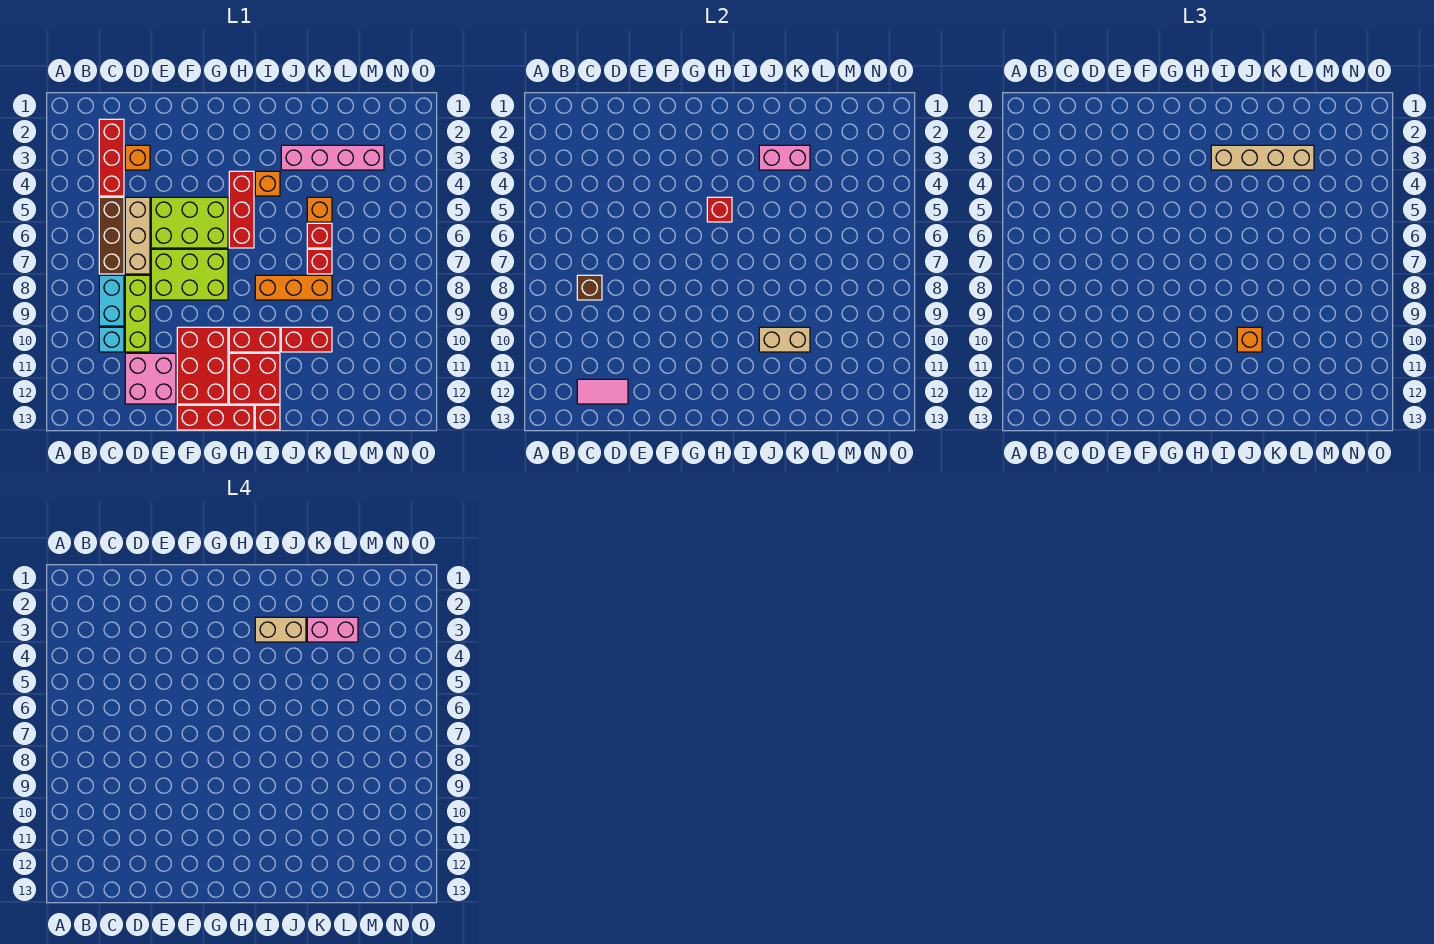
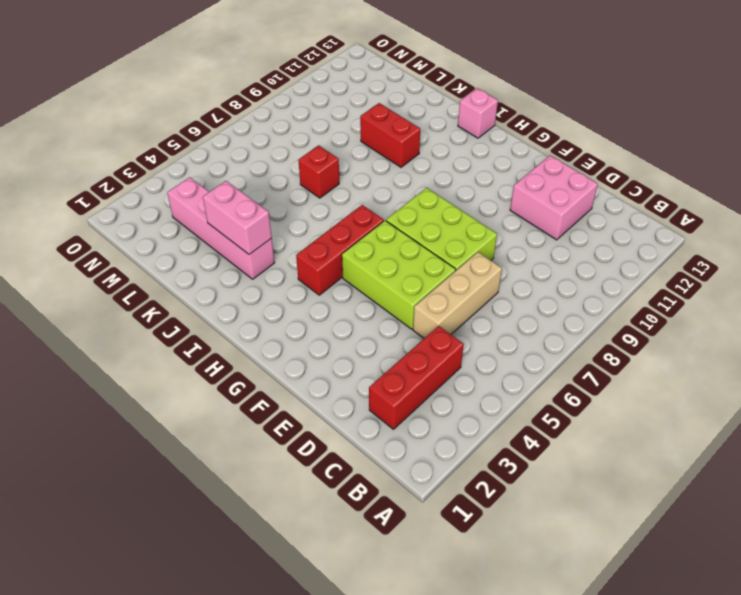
pink brick I13 level 1 -> red brick I13 level 1
none -> brown brick C5:C7 level 1
none -> cyan brick C8:C9 level 1
none -> cyan brick C10 level 1
none -> orange brick D3 level 1

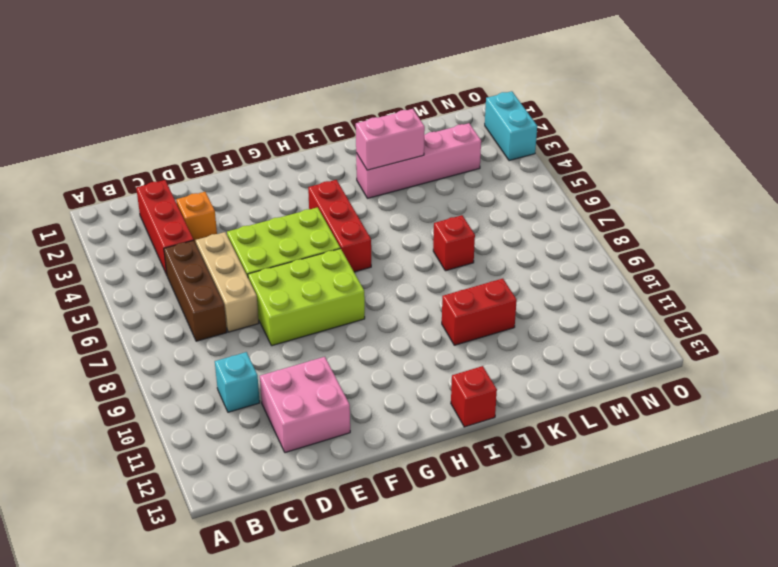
cyan brick O2:O3 level 1 -> cyan brick C8:C9 level 1
none -> lime brick D8:D10 level 1
none -> red brick F10:G12 level 1
none -> red brick F13:H13 level 1
none -> red brick H10:I10 level 1

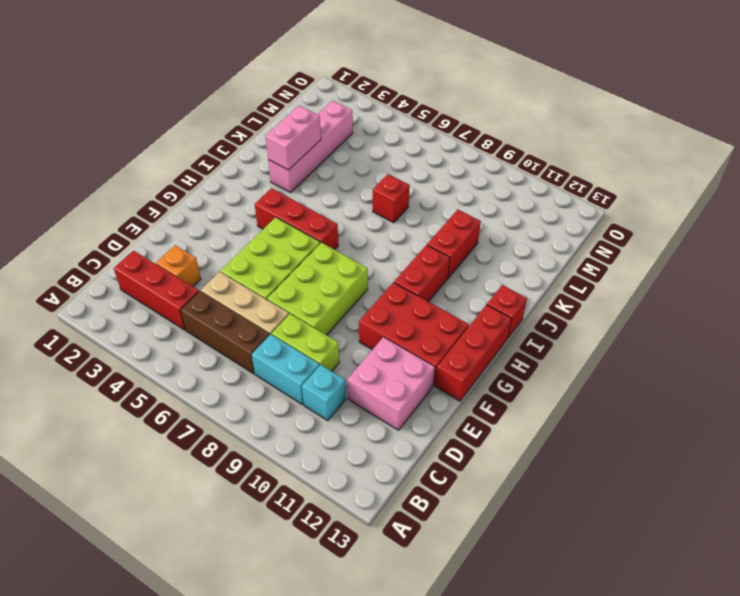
lime brick D8:D9 level 1 -> lime brick D8:D10 level 1
none -> red brick H11:I12 level 1
none -> orange brick I4 level 1
none -> orange brick I8:K8 level 1
none -> orange brick K5 level 1

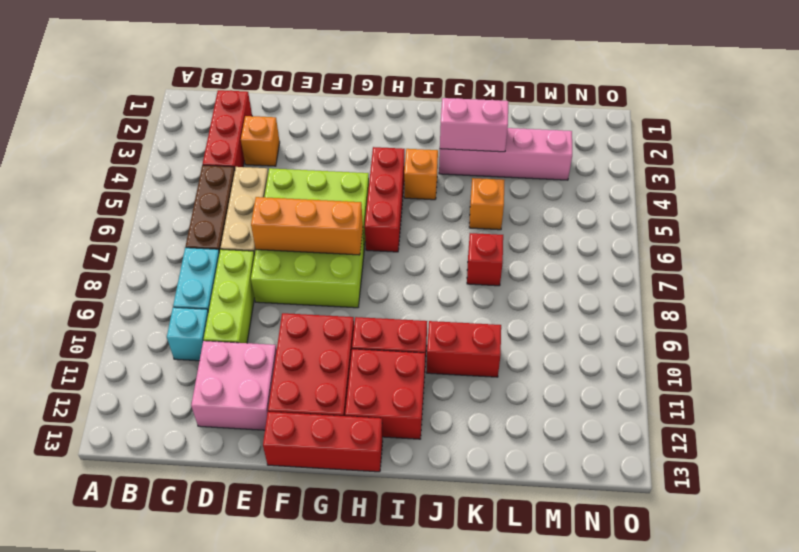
orange brick E7:G7 level 2 -> orange brick I8:K8 level 1
none -> red brick I13 level 1
none -> red brick K6 level 1
none -> brown brick C8 level 2
none -> pink tile C12:D12 level 2

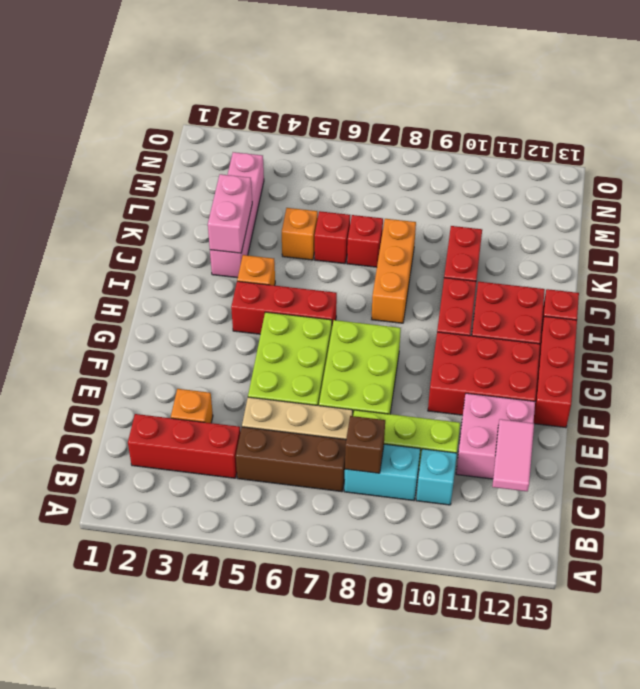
none -> red brick H5 level 2
none -> tan brick J10:K10 level 2
none -> tan brick I3:L3 level 3
none -> orange brick J10 level 3

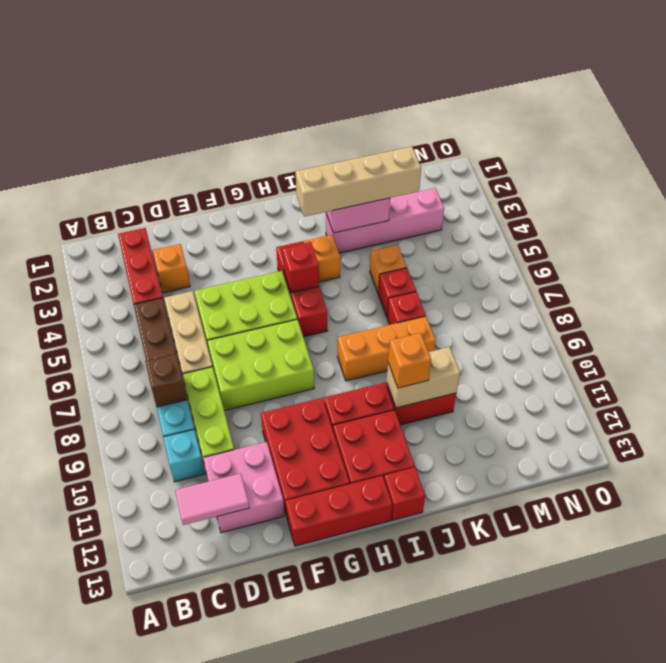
none -> tan brick I3:J3 level 4
none -> pink brick K3:L3 level 4

